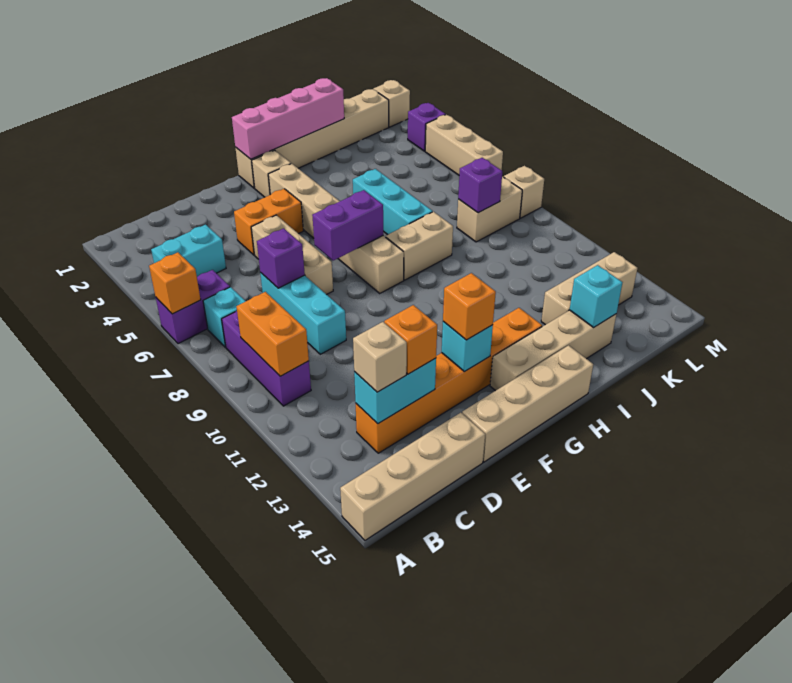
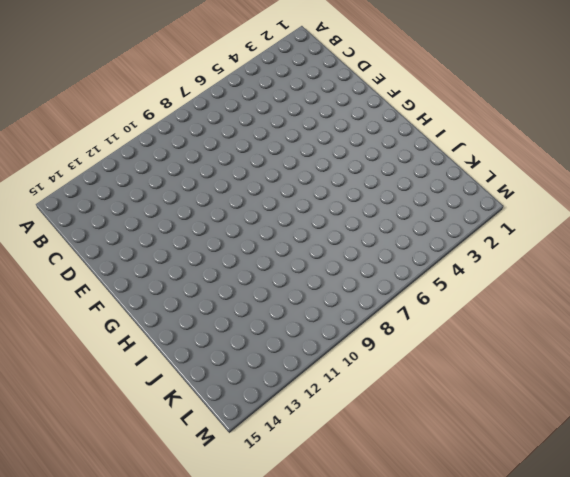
none -> purple brick A6:B6 level 1
none -> tan brick A15:D15 level 1
none -> cyan brick B4:C4 level 1
none -> cyan brick B7 level 1

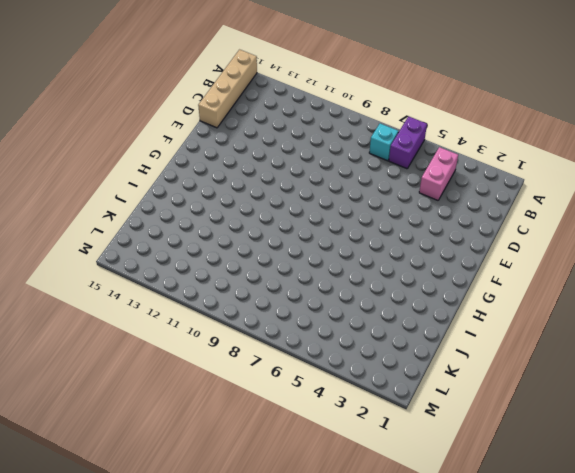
pink brick B4:C4 level 1 -> cyan brick B4:C4 level 1
none -> purple brick B8:B10 level 1
none -> orange brick C13:H13 level 1
none -> cyan brick D7:D9 level 1
none -> orange brick E4:F4 level 1

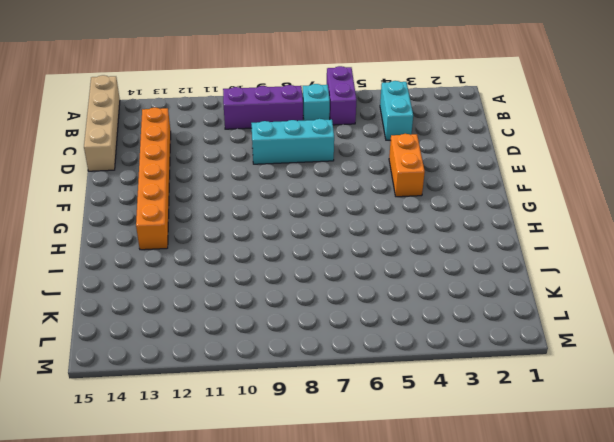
none -> tan brick E5:E7 level 1
none -> tan brick E15:H15 level 1
none -> tan brick G1:L1 level 1
none -> tan brick G2 level 1

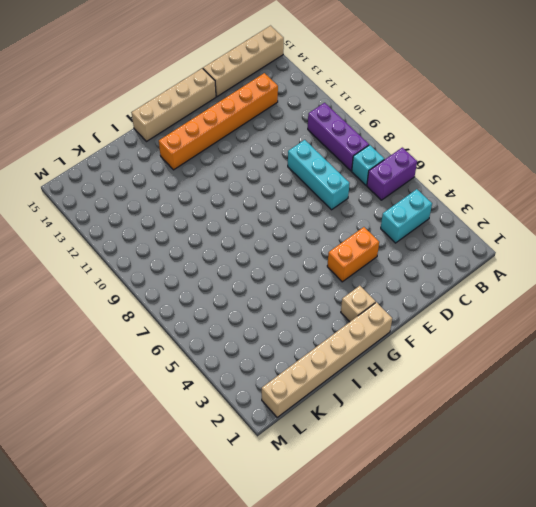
none -> tan brick E5:E7 level 1
none -> tan brick G3:G8 level 1
none -> tan brick G14:J14 level 1
none -> tan brick H8:I8 level 1

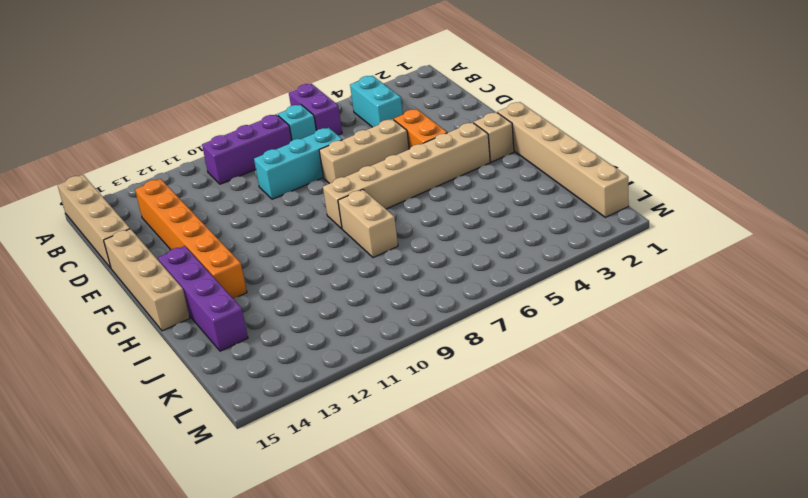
purple brick G14:J14 level 1 -> tan brick G14:J14 level 1
none -> cyan brick I5:I7 level 1
none -> tan brick J13:L13 level 1
none -> tan brick K8:L8 level 1
none -> tan brick M1 level 1

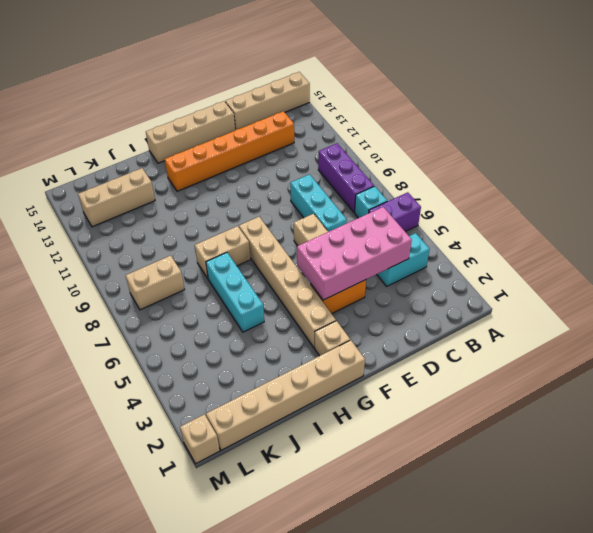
pink brick C4:F5 level 2 -> none
none -> tan brick G14:J14 level 1
none -> purple brick M3 level 1
none -> tan brick M4:M6 level 1
none -> tan brick M8 level 1

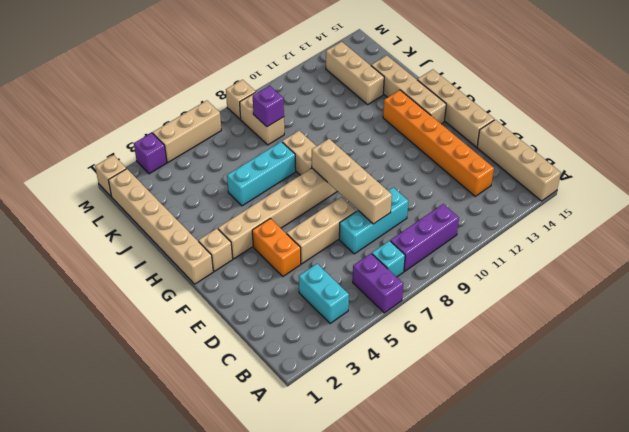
tan brick D8:G8 level 2 -> none
none -> orange brick A6 level 2
none -> orange brick B9:B10 level 2
none -> cyan brick C13:D13 level 2
none -> purple brick D7 level 2

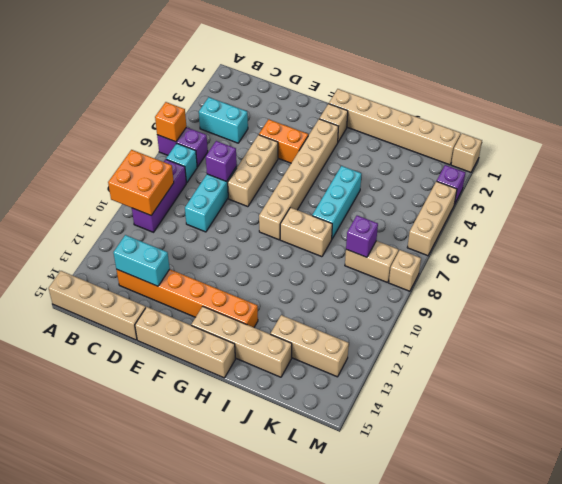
orange brick A9:B10 level 2 -> orange brick B9:B10 level 2
none -> purple brick F7:G7 level 2
none -> cyan brick F13 level 2
none -> pink brick G1:J1 level 2
none -> cyan brick J14 level 2

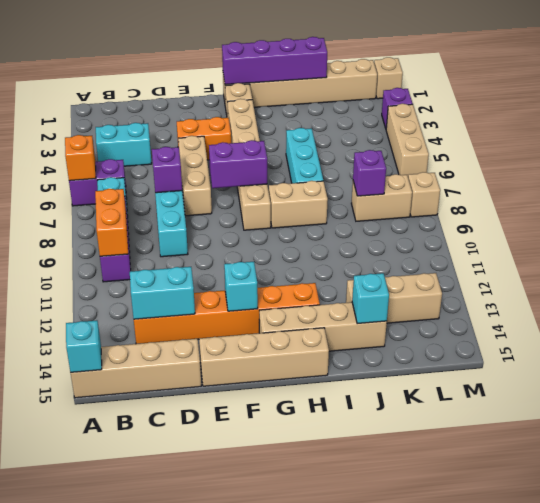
cyan brick A15 level 2 -> none
purple brick G1:J1 level 2 -> pink brick G1:J1 level 2
none -> tan brick C13 level 3
none -> orange brick D13 level 3
none -> orange brick F13 level 3

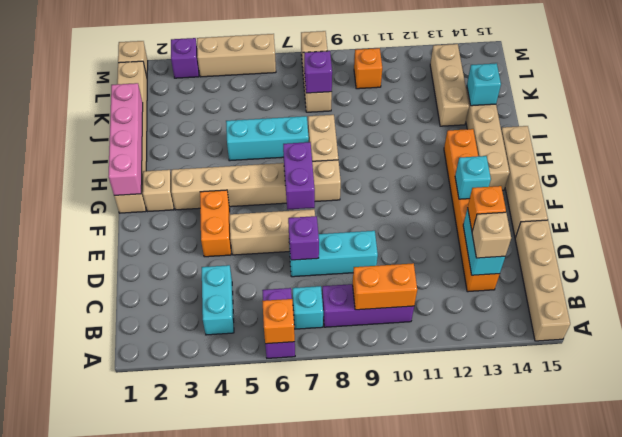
orange brick L10 level 1 -> orange brick F13 level 3

